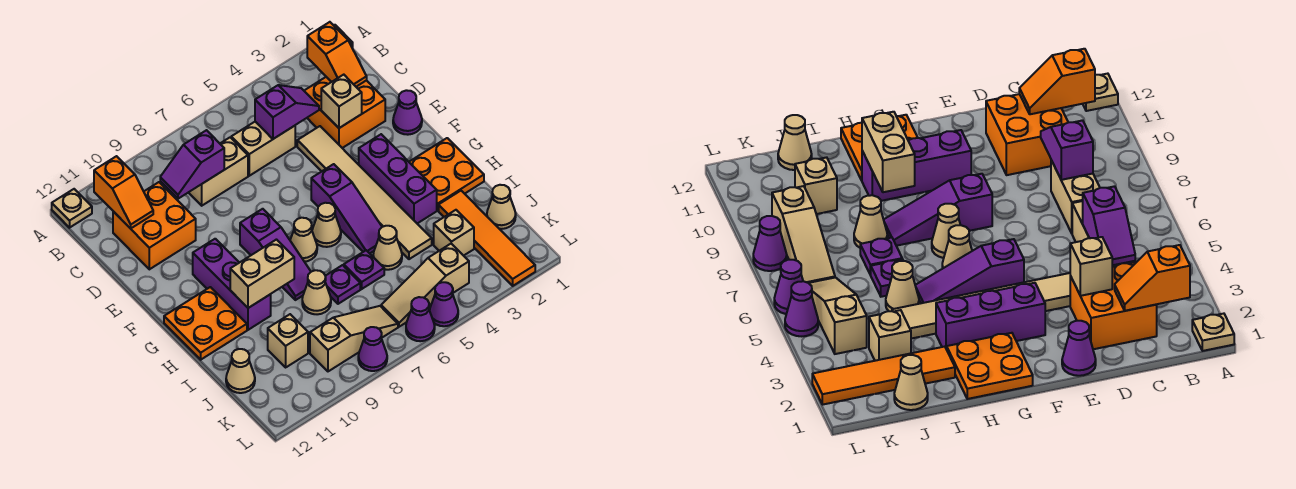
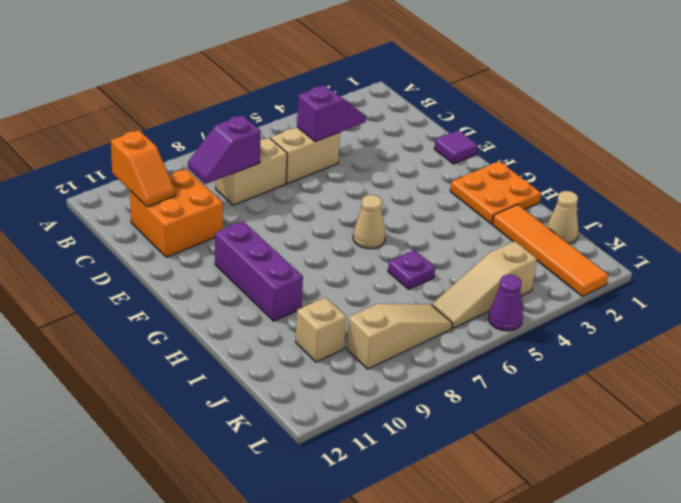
purple tile E1 level 1 -> purple cone E1 level 1
none -> tan plate A1 level 1
none -> tan plate A12 level 1
none -> orange brick C2:D3 level 1
none -> tan tile D4:I4 level 1

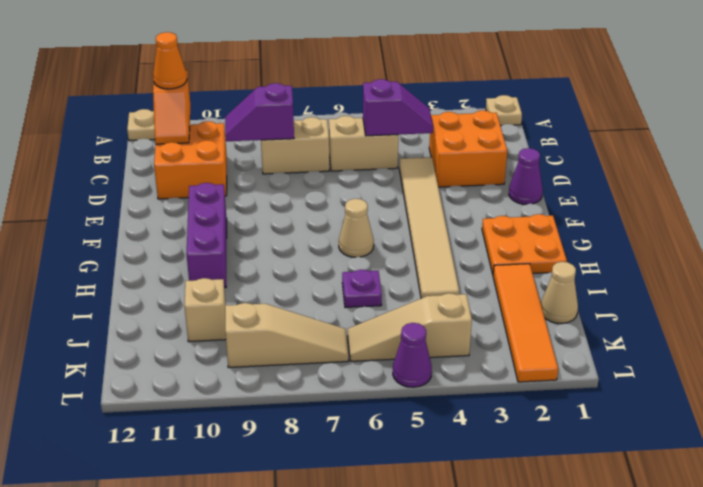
orange cone B11 level 3 -> none
none -> purple brick F3:H3 level 1
none -> purple slope F5:H5 level 1 top F
none -> purple slope F8:H8 level 1 top F
none -> tan cone G7 level 1

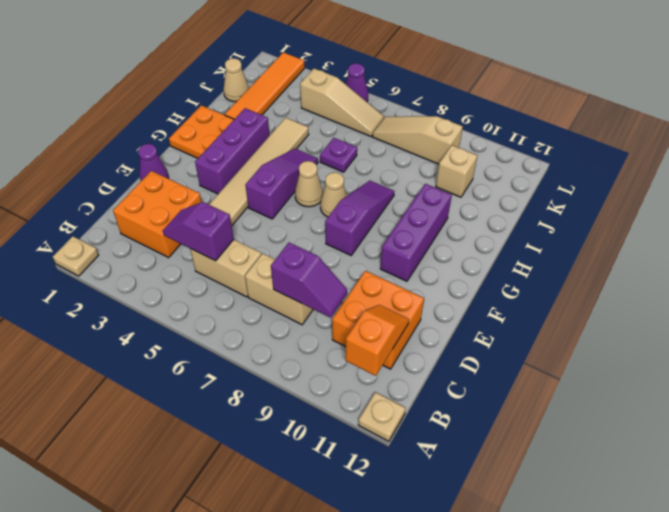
none -> orange plate G11:H12 level 1
none -> tan cone I5 level 1
none -> purple plate I7 level 1
none -> tan cone I8 level 1

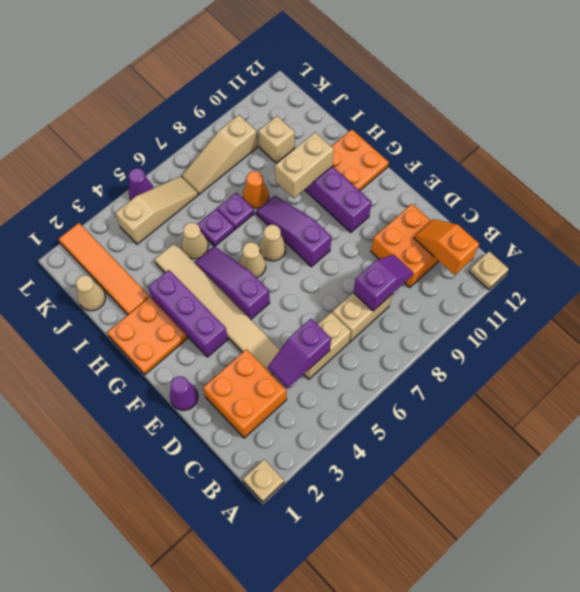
orange cone I8 level 1 -> tan cone I8 level 1
none -> tan brick J3 level 1
none -> tan cone J12 level 1
none -> purple cone L6 level 1
none -> purple cone L8 level 1

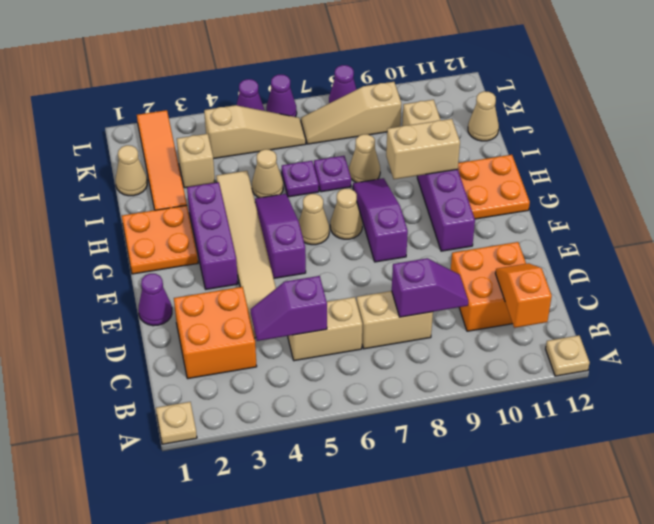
none -> orange slope B2:C2 level 2 top B
none -> tan brick D3 level 2

